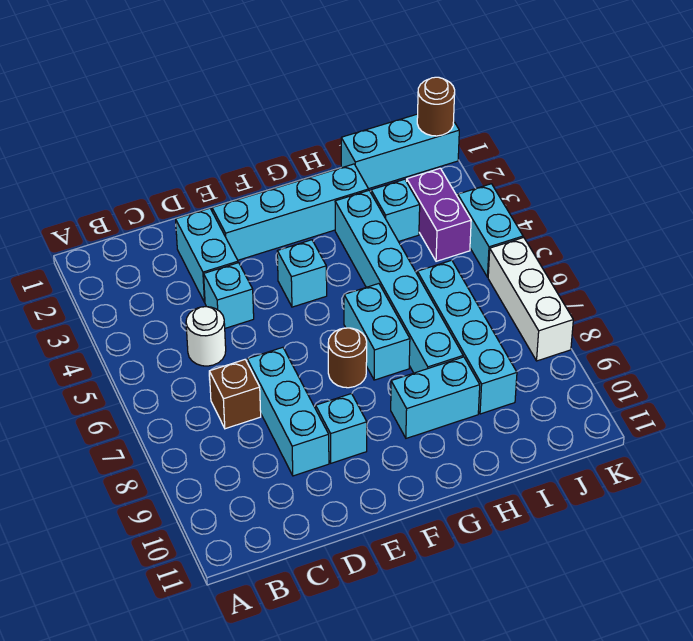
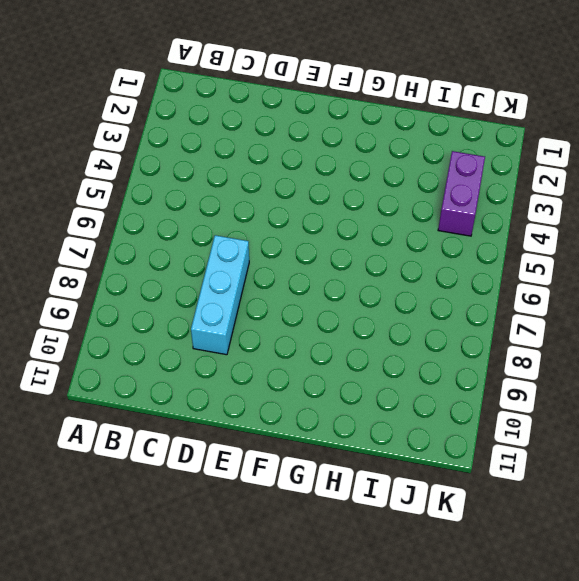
none -> white round brick C5 level 1
none -> brown brick C7 level 1
none -> cyan brick D2:D3 level 1

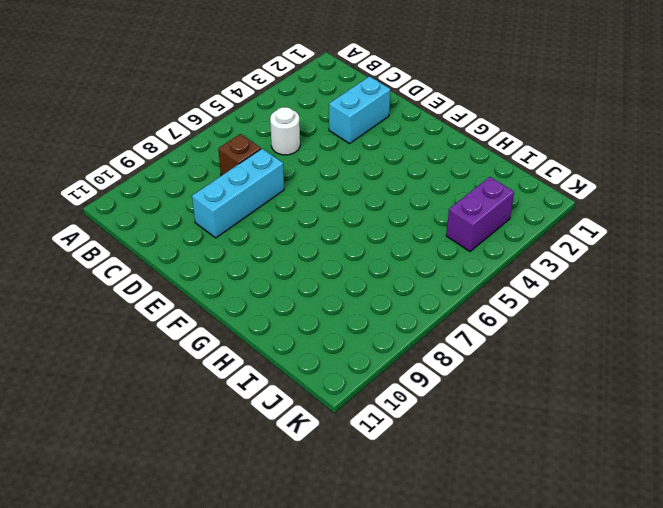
none -> cyan brick D4 level 1
none -> cyan brick E2:H2 level 1
none -> cyan brick E9 level 1

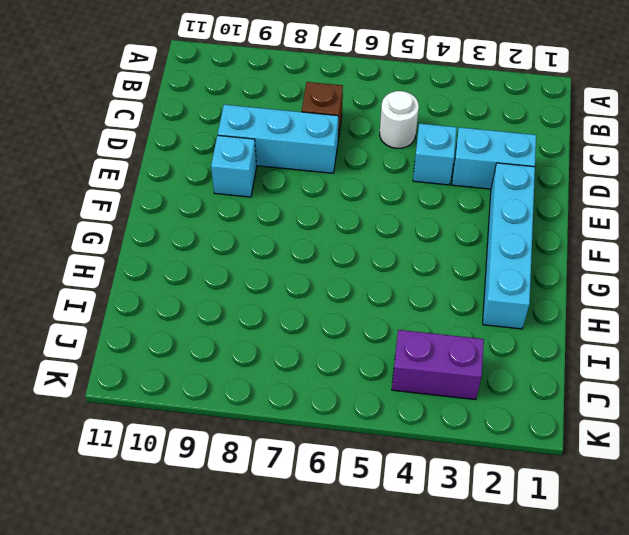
none -> cyan brick F4 level 1
none -> brown round brick F7 level 1
none -> cyan brick G6:G7 level 1

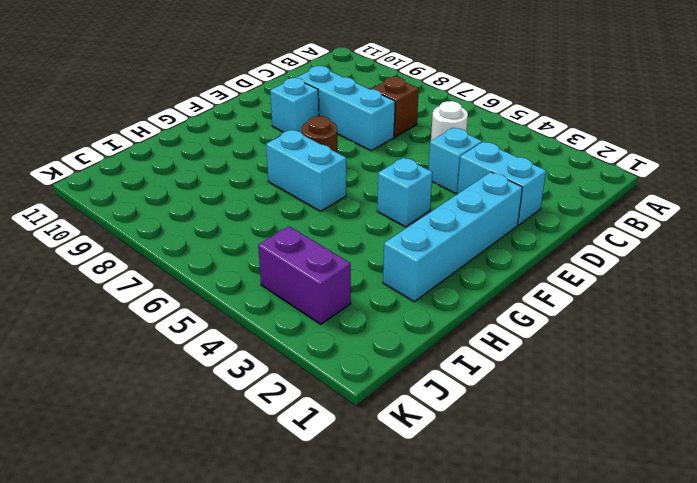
none -> cyan brick G9:H9 level 1
none -> cyan brick H3:H8 level 1
none -> cyan brick I1:K1 level 1

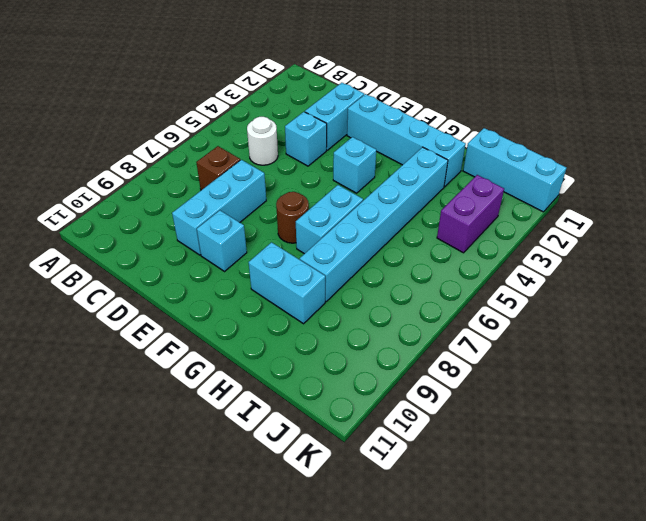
none -> cyan brick I3 level 1
none -> cyan brick I6:I9 level 1
none -> cyan brick K4:K5 level 1

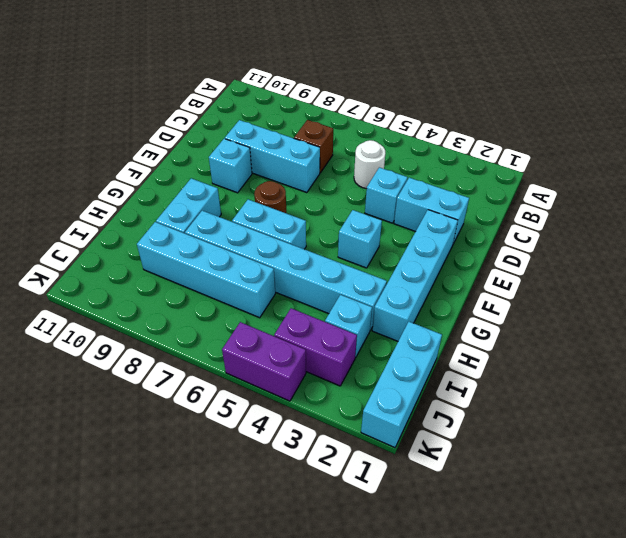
purple brick K4:K5 level 1 -> cyan brick K4:K5 level 1
none -> white brick K6:K8 level 1
none -> brown round brick K1 level 2

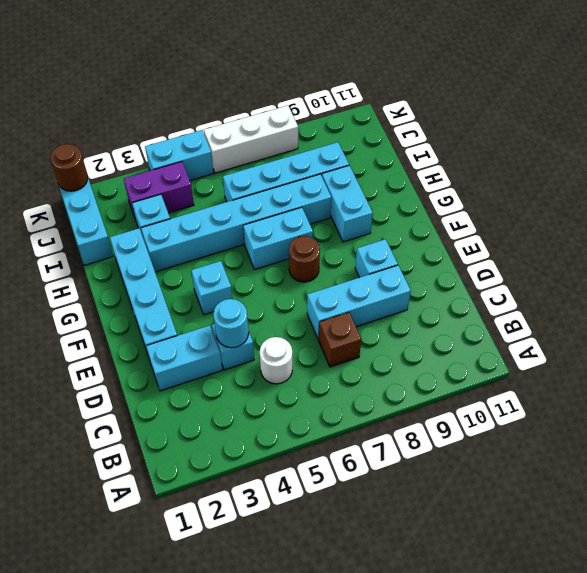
cyan round brick D4 level 2 -> none

